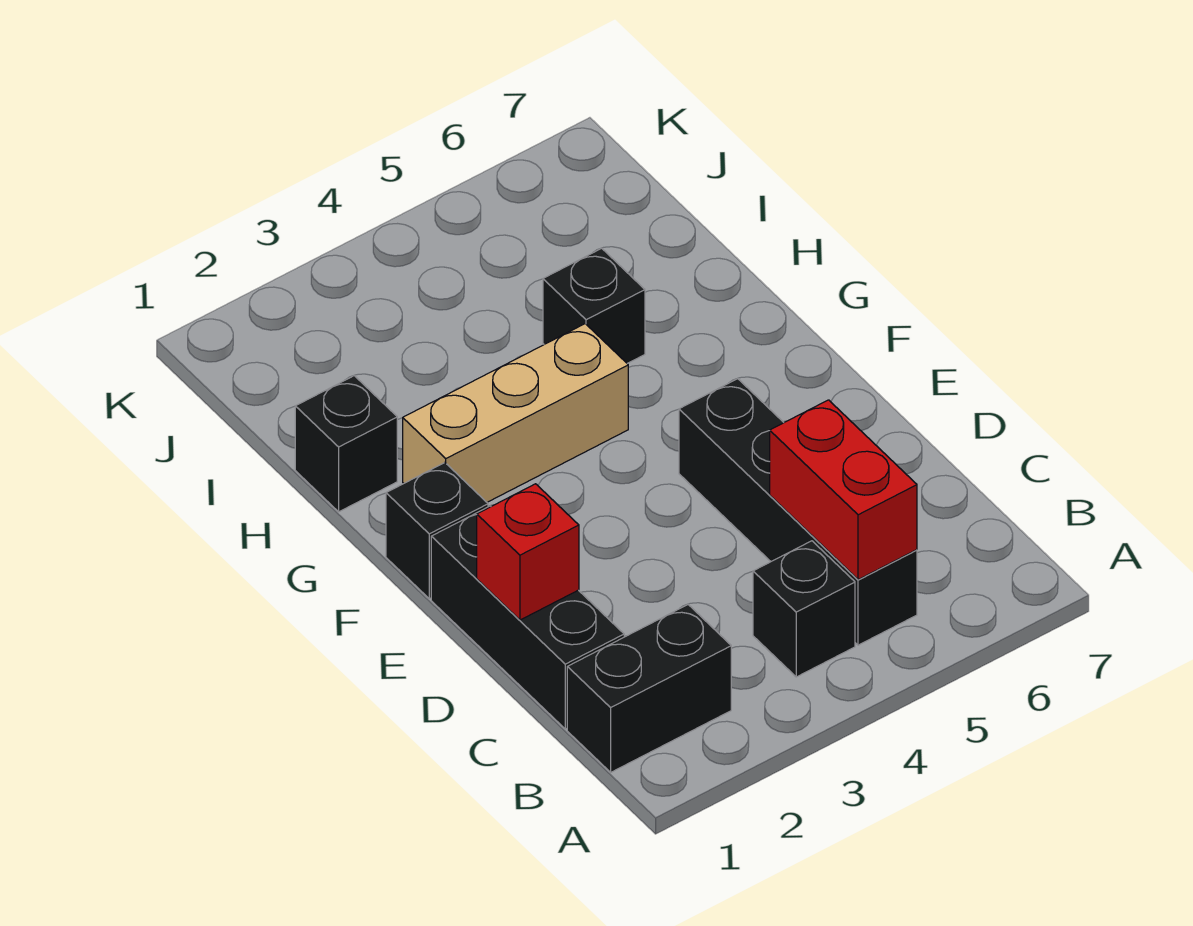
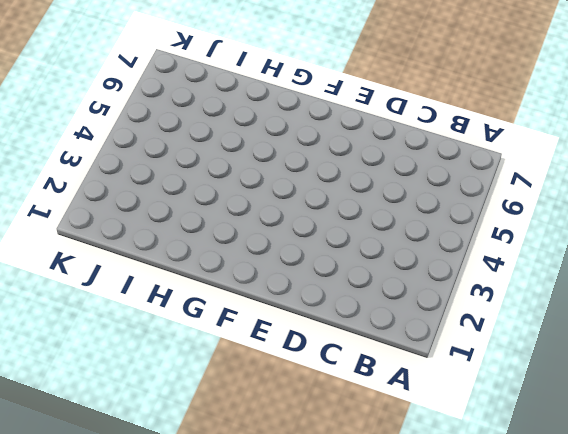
none -> black brick B1:B2 level 1
none -> black brick B4 level 1

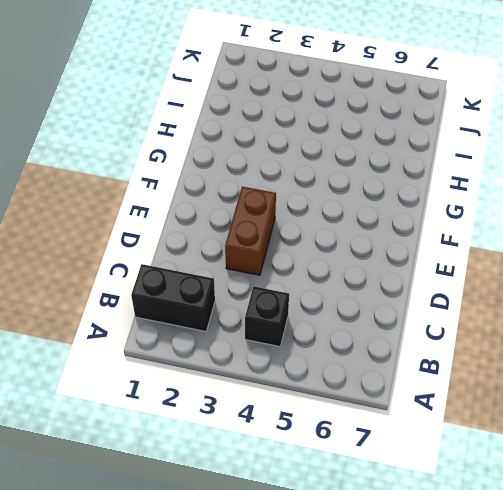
brown brick D3:E3 level 1 -> none
none -> black brick B5:E5 level 1
none -> black brick C1:E1 level 1

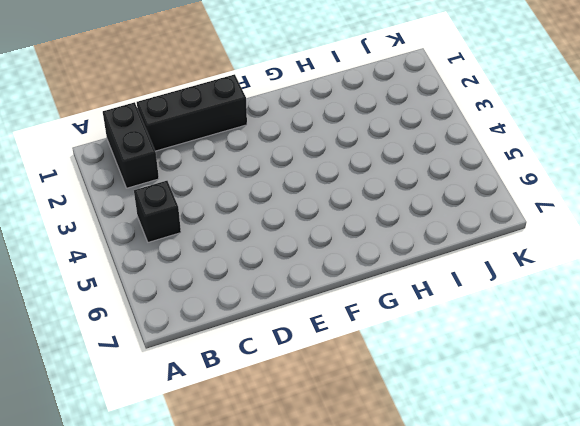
none -> black brick B5:E5 level 1
none -> black brick F1 level 1

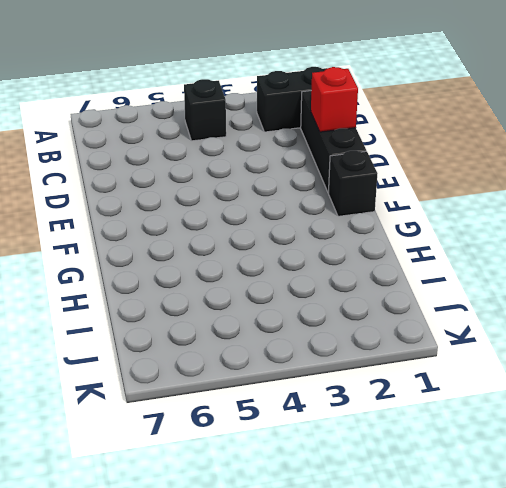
none -> black brick B5:E5 level 1
none -> tan brick G2:G4 level 1

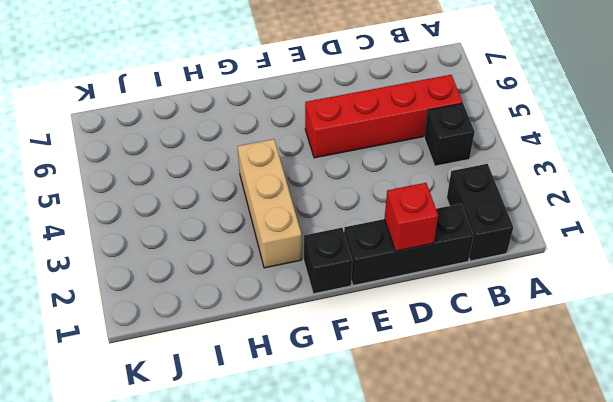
red brick B5:E5 level 1 -> black brick B5:E5 level 1
none -> black brick H1 level 1
none -> black brick H5 level 1

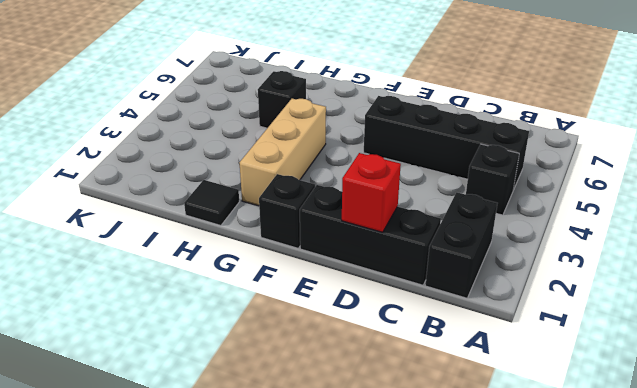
black tile H1 level 1 -> black brick H1 level 1
none -> red brick B5:C5 level 2

